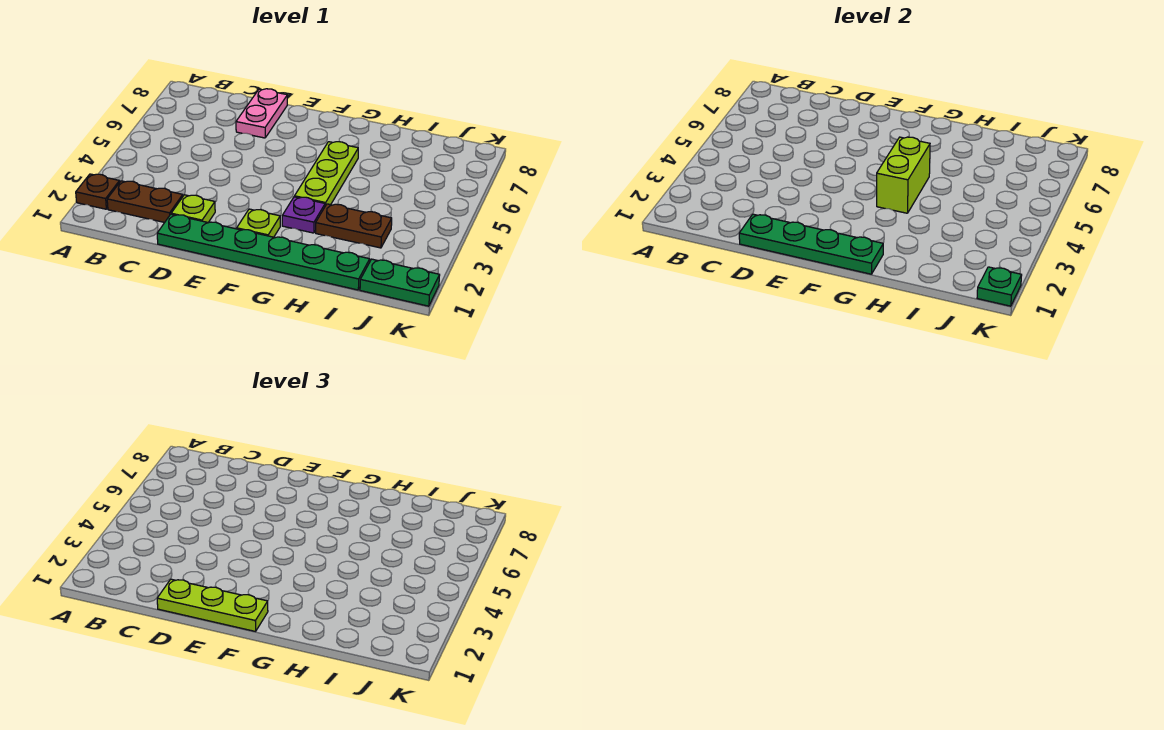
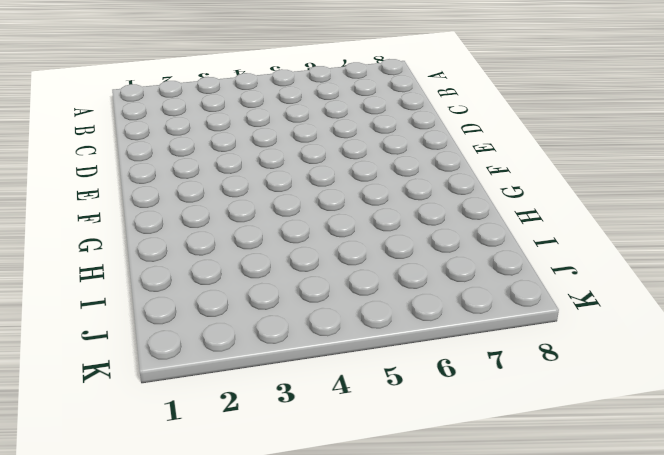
none -> brown plate A2 level 1
none -> brown plate B2:C2 level 1
none -> green plate D1:I1 level 1

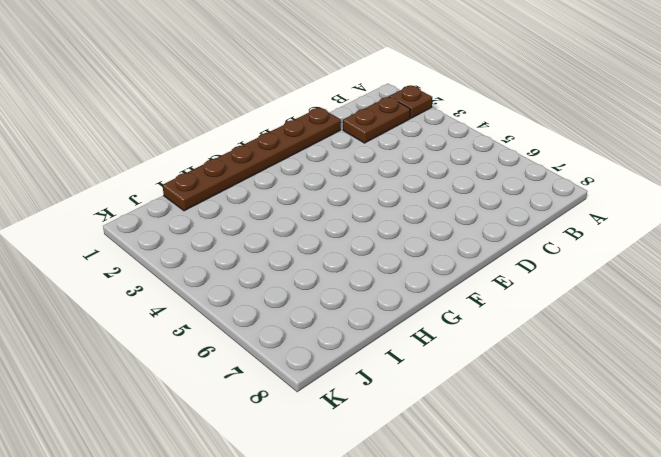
brown plate D1:I1 level 1 -> green plate D1:I1 level 1
none -> lime plate D2 level 1
none -> pink plate D7:D8 level 1
none -> lime plate F2 level 1

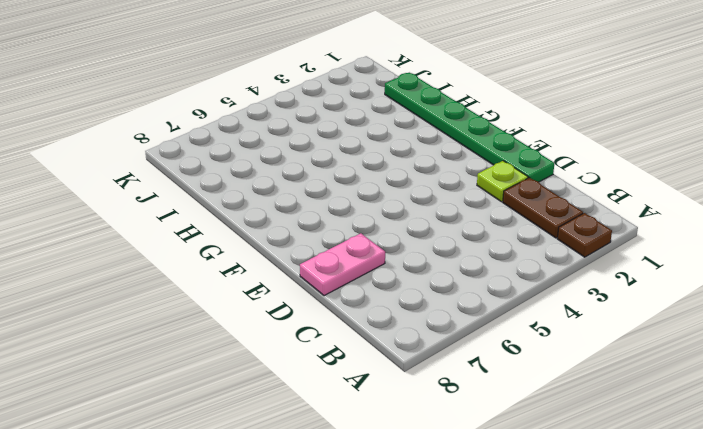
none -> lime plate F2 level 1
none -> purple plate G3 level 1
none -> lime plate G4:G6 level 1

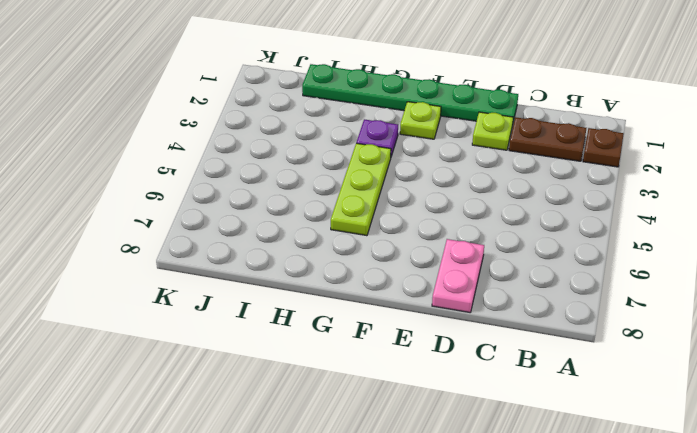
none -> brown plate H3:I3 level 1
none -> green plate J1:K1 level 1
none -> green plate D1:G1 level 2

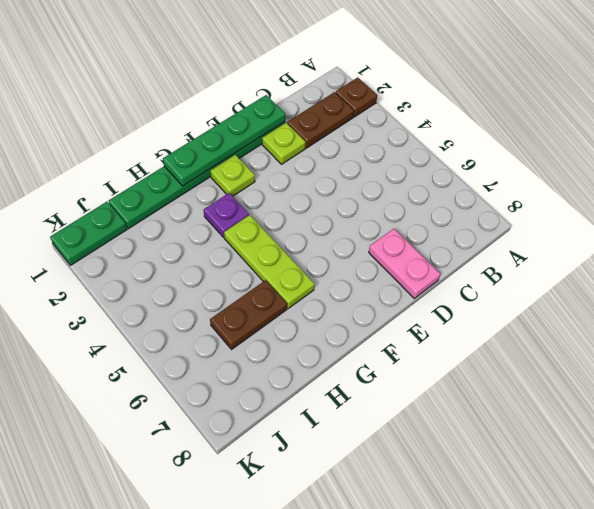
brown plate H6:I6 level 1 -> brown plate H3:I3 level 1
none -> lime brick G4:G5 level 2
none -> green plate K1 level 2
none -> lime plate D1:F1 level 3

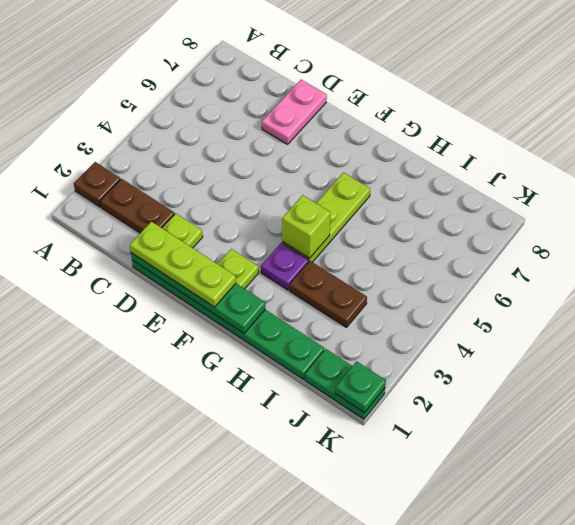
lime brick G4 level 2 -> lime brick G4:G5 level 2

